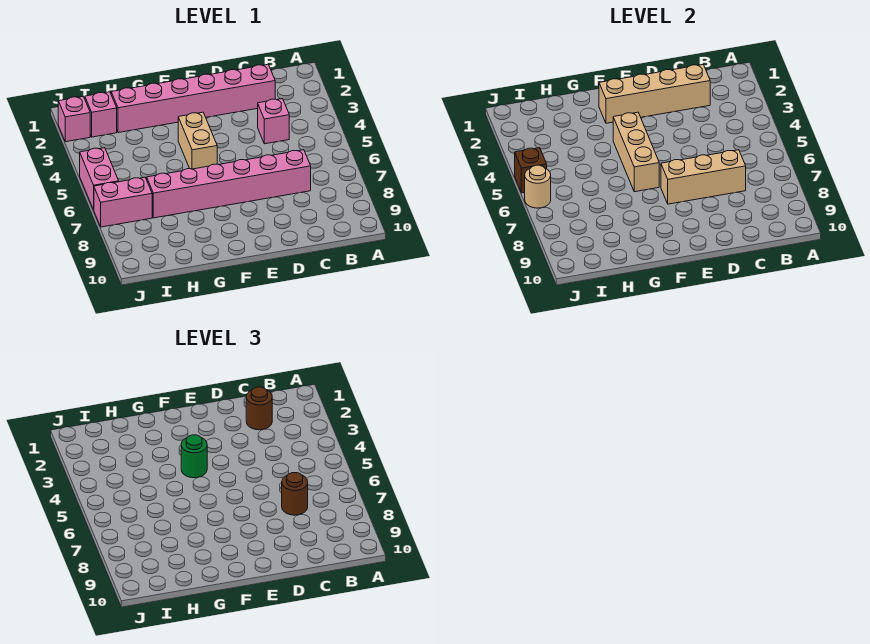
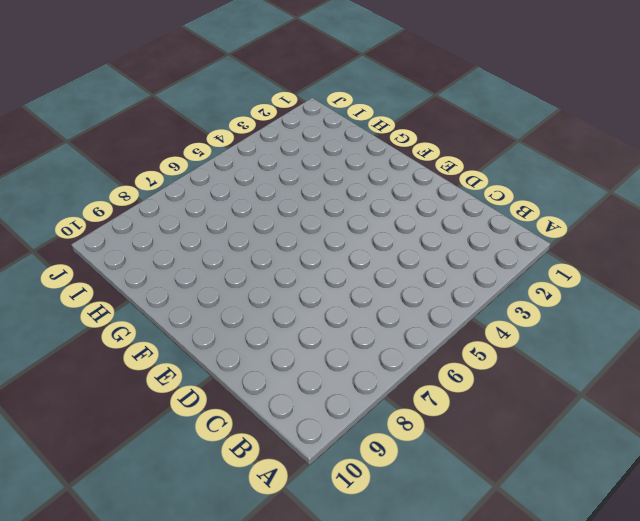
none -> pink brick C2:H2 level 1
none -> pink brick C4 level 1
none -> pink brick C7:H7 level 1

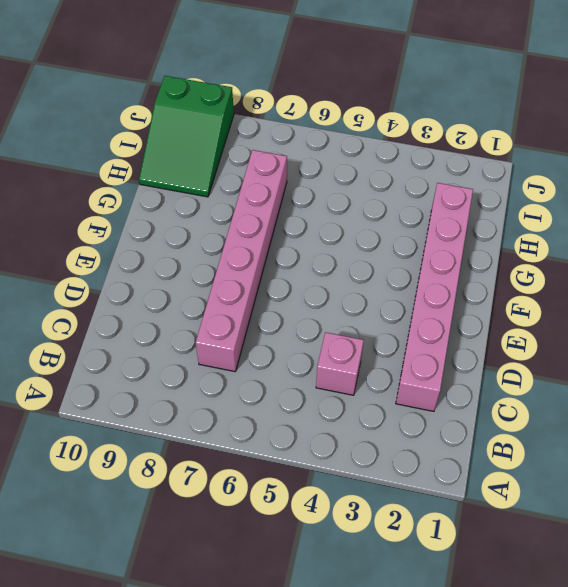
green slope H9:J10 level 1 top J -> none
none -> tan brick F4:F5 level 1
none -> pink brick I2 level 1
none -> pink brick I7:J7 level 1

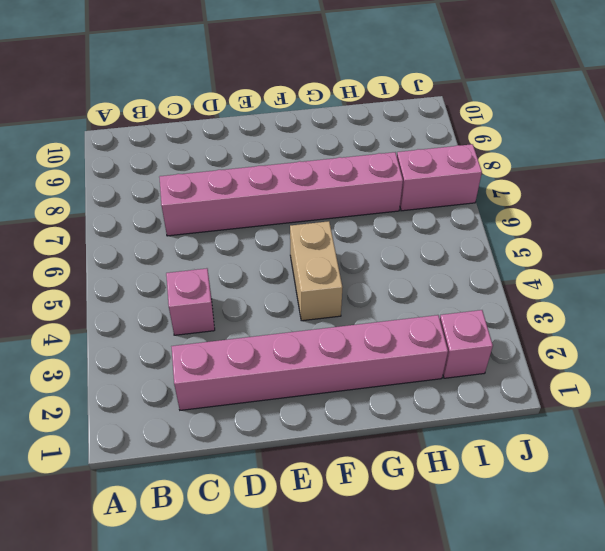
none -> pink brick J2 level 1
none -> pink brick J5:J6 level 1
none -> tan brick C2:F2 level 2

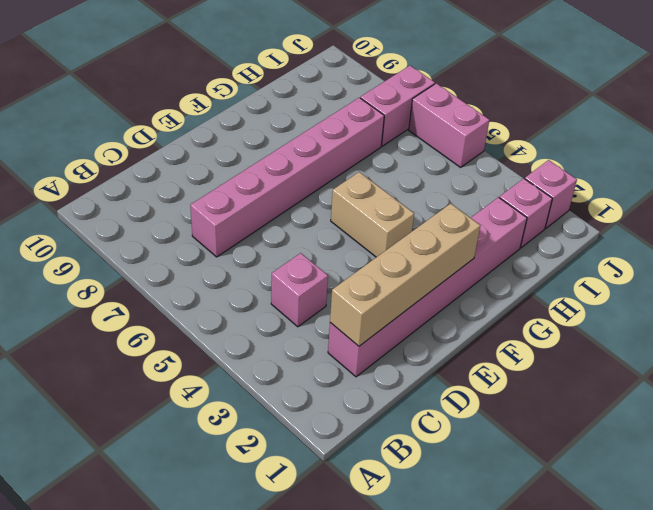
none -> tan brick C7:E7 level 2
none -> tan brick F4:F6 level 2
none -> brown brick J5 level 2

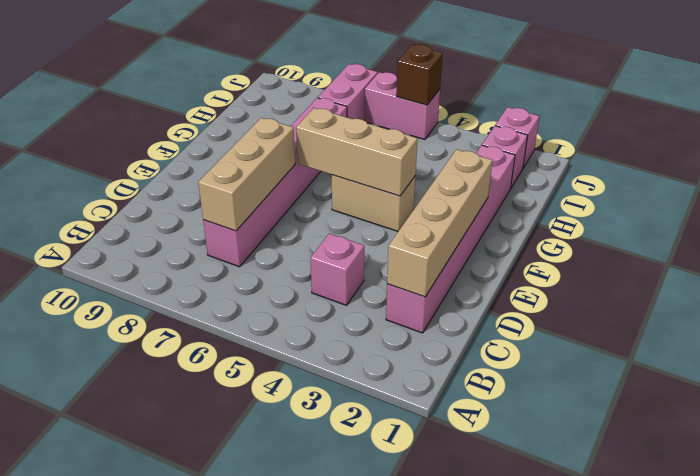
none -> tan round brick J6 level 2
none -> brown round brick C2 level 3
none -> brown round brick C7 level 3

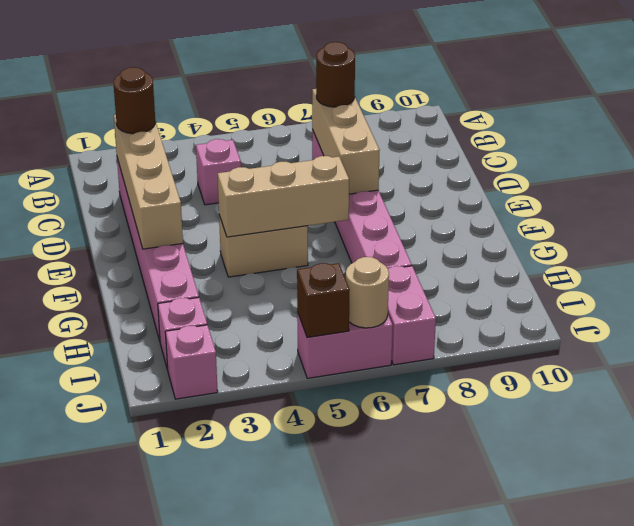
none -> green round brick F4 level 3

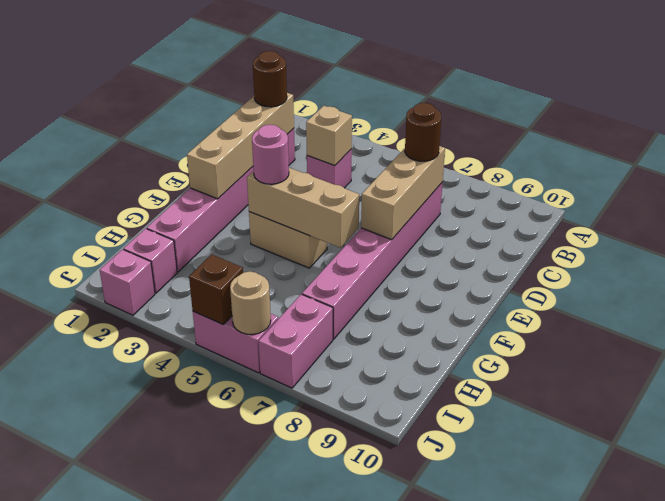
tan brick C4 level 2 -> none
pink round brick F4 level 3 -> green round brick F4 level 3

